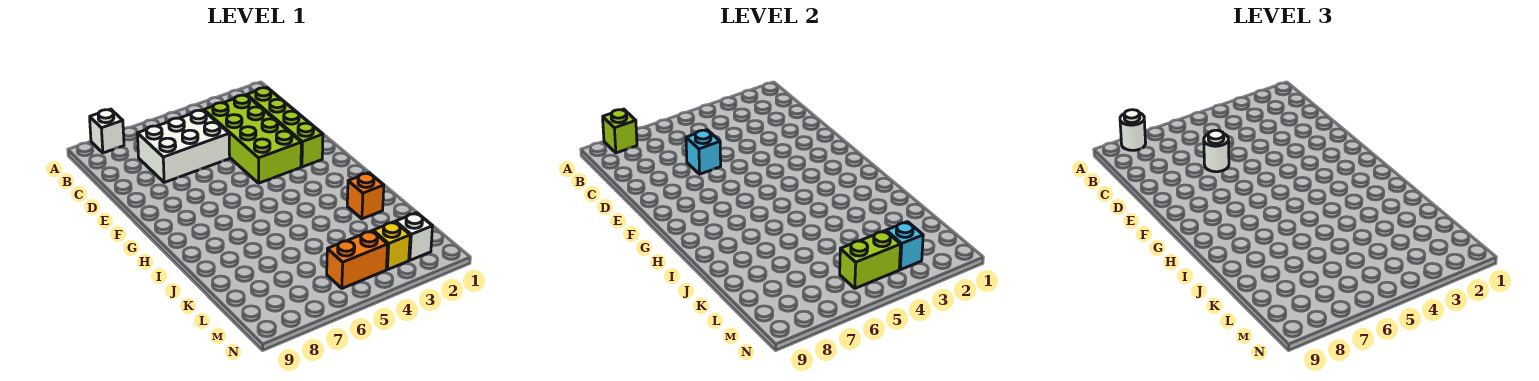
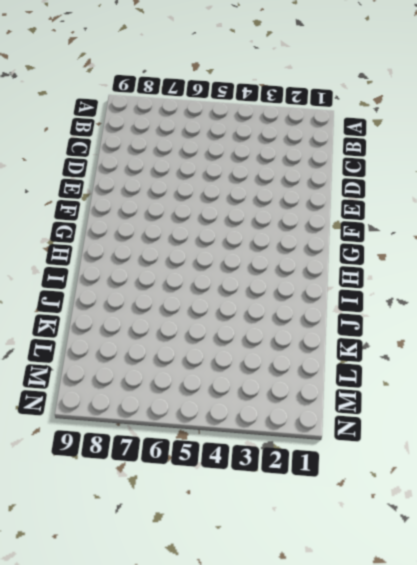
none -> white brick A8 level 1
none -> lime brick C2:F2 level 1
none -> lime brick C3:F4 level 1

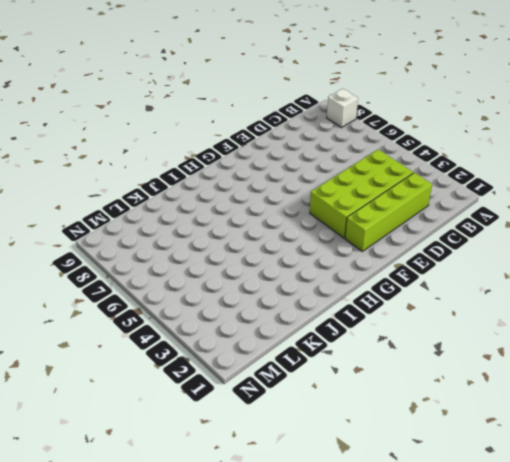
none -> white brick C5:D7 level 1
none -> orange brick J2 level 1
none -> white brick M2 level 1

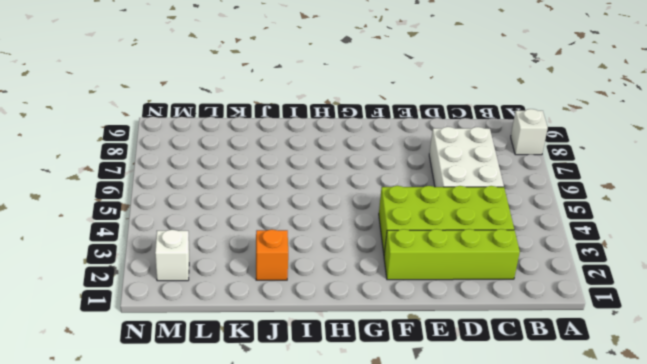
none -> yellow brick M3 level 1
none -> orange brick M4:M5 level 1
none -> lime brick A8 level 2

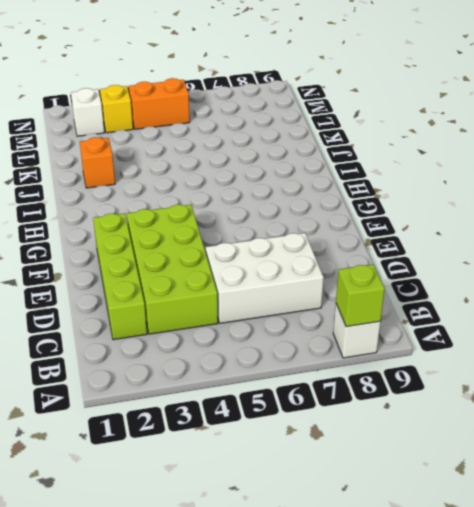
none -> cyan brick D6 level 2
none -> cyan brick M3 level 2
none -> lime brick M4:M5 level 2

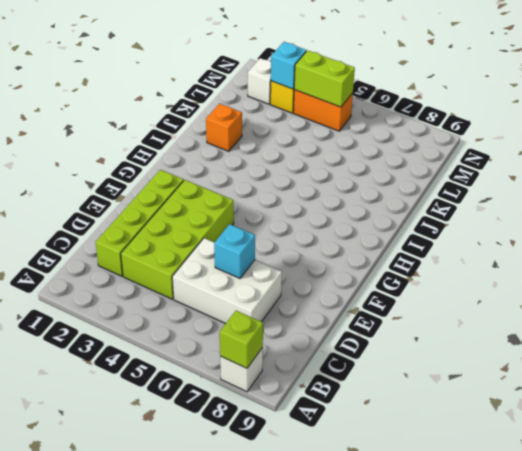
none -> white round brick A8 level 3
none -> white round brick D6 level 3

